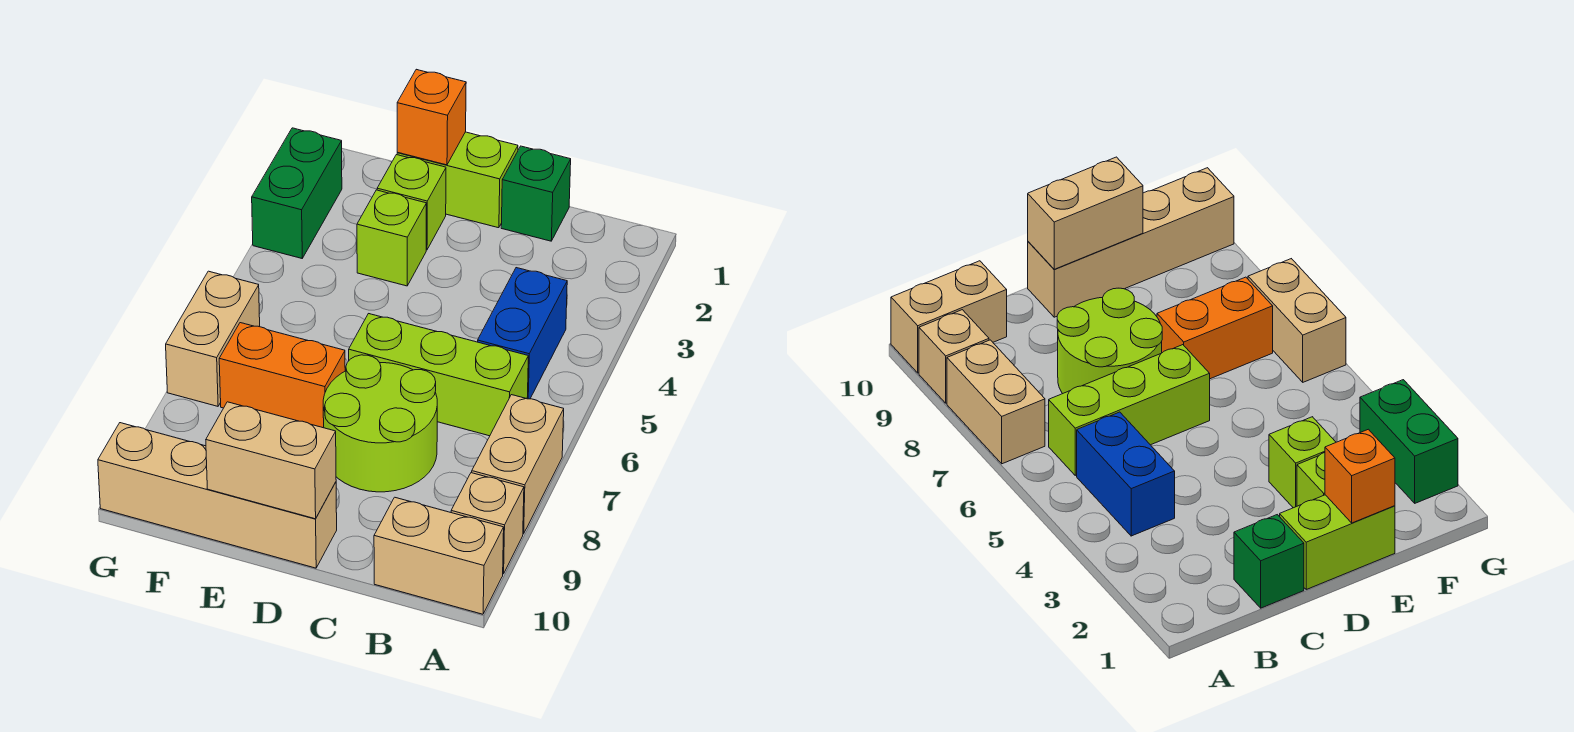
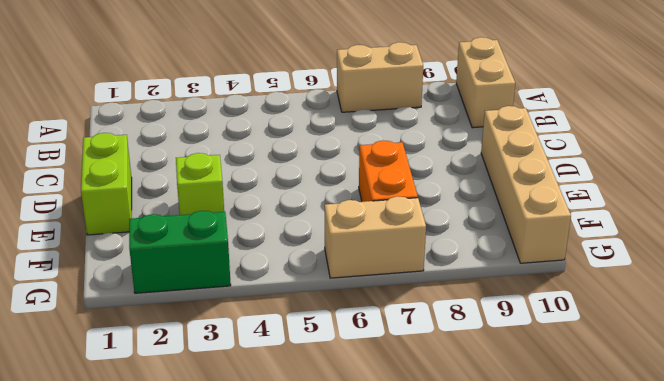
none -> tan brick A9 level 1
none -> blue brick B4:B5 level 1
none -> lime brick B6:D6 level 1

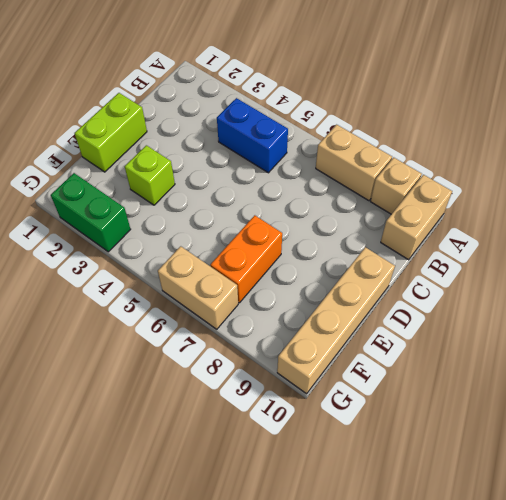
none -> lime brick B6:D6 level 1
none -> green brick C1 level 1
none -> lime round brick C7:D8 level 1

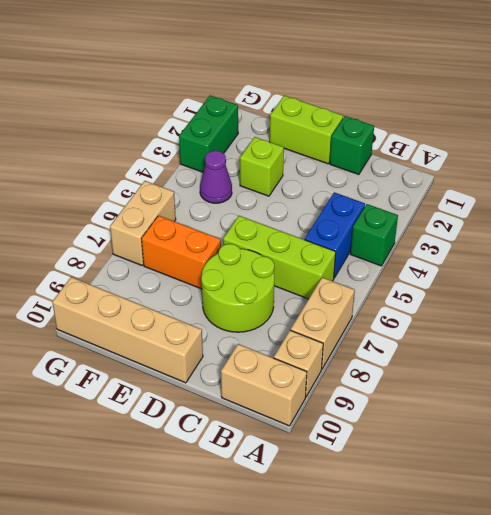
green brick A4 level 1 -> none
purple cone F4 level 1 -> none
none -> lime brick E2 level 1
none -> tan brick D10:E10 level 2
none -> orange brick E1 level 2

